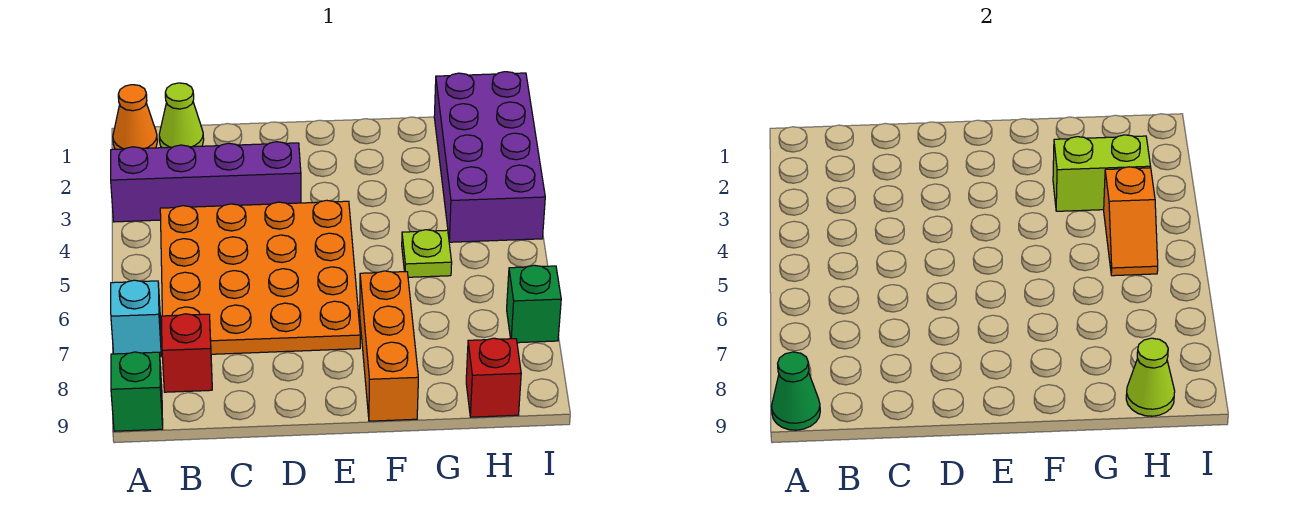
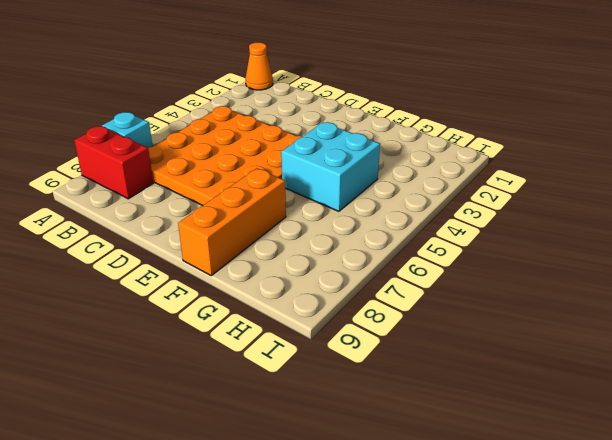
red brick A8:B8 level 1 -> red brick B8 level 1
cyan brick F4:G5 level 1 -> lime plate G5 level 1
none -> purple brick A3:D3 level 1
none -> green brick A9 level 1
none -> lime cone B1 level 1

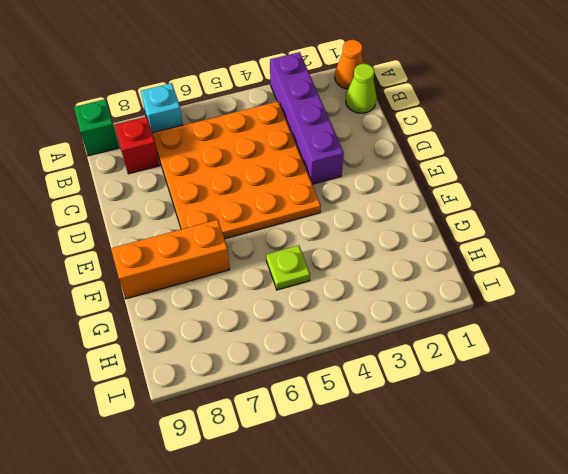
none -> purple brick H1:I4 level 1
none -> red brick H9 level 1
none -> green brick I7 level 1

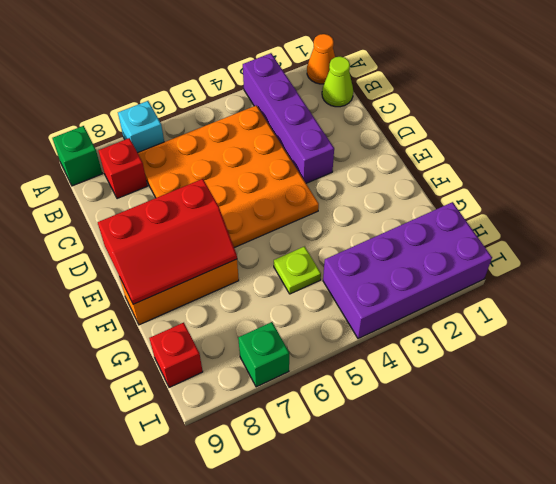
red slope E7:F9 level 2 top E -> none
none -> green cone A9 level 2
none -> lime brick G3:H3 level 2
none -> orange slope H4:H5 level 2 top 4

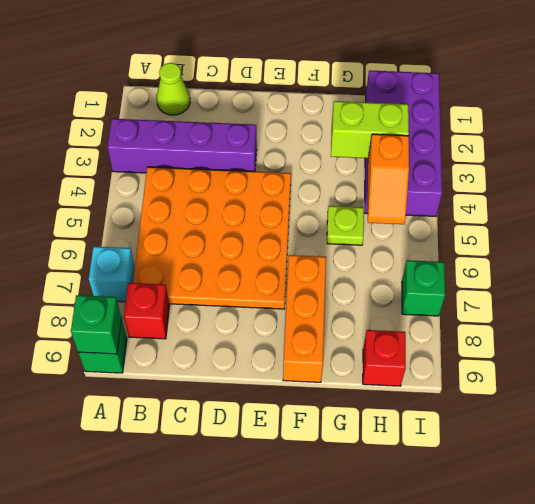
green brick A9 level 2 -> green cone A9 level 2
none -> orange cone A1 level 1
none -> lime cone H9 level 2

